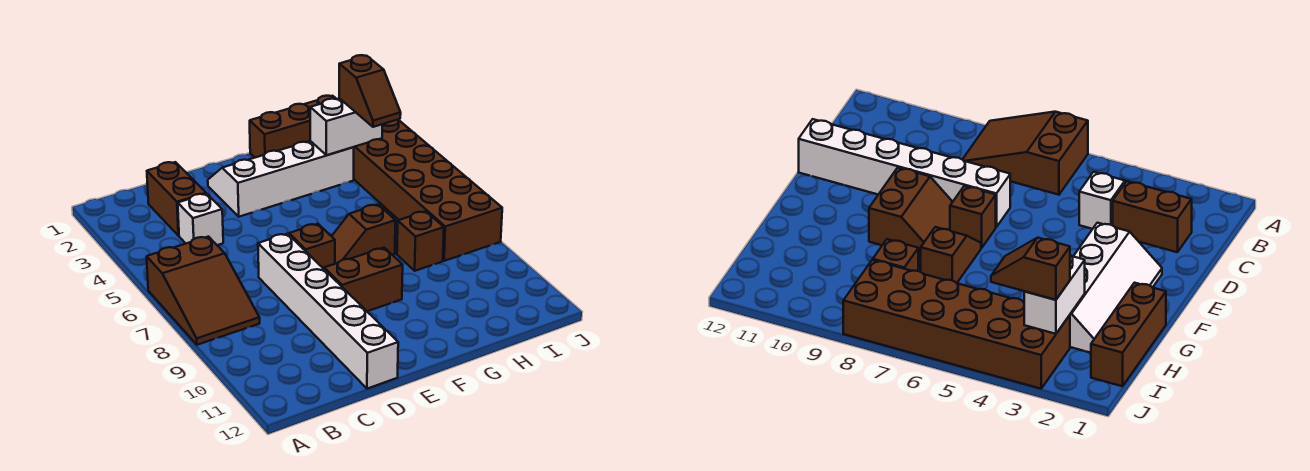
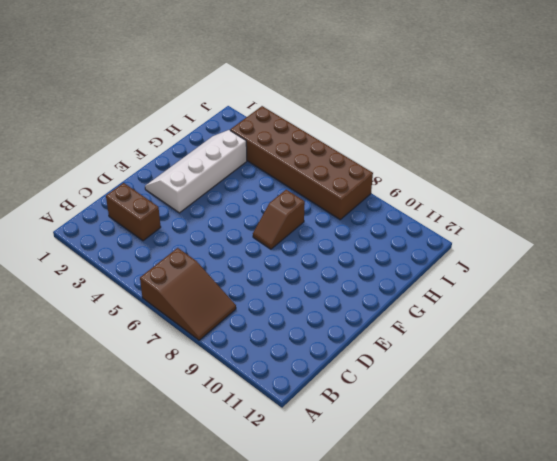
none -> white brick C4 level 1
none -> white brick D7:D12 level 1
none -> brown brick E7 level 1

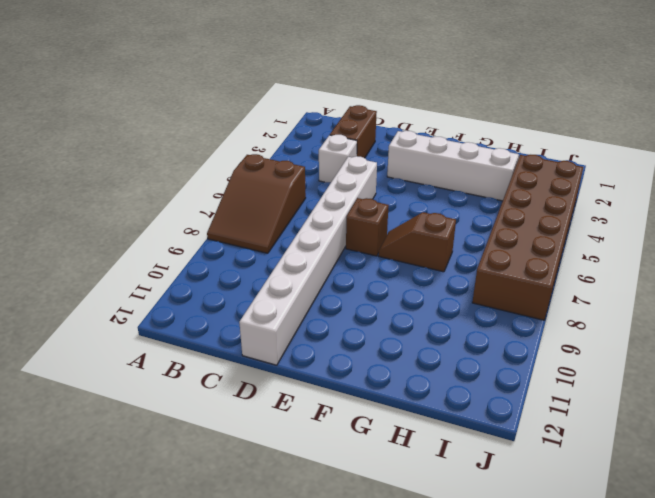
white brick D5:D12 level 1 -> white brick D7:D12 level 1
none -> brown slope E8:F9 level 1 top 9
none -> brown brick G1:I1 level 1
none -> brown brick H8 level 1

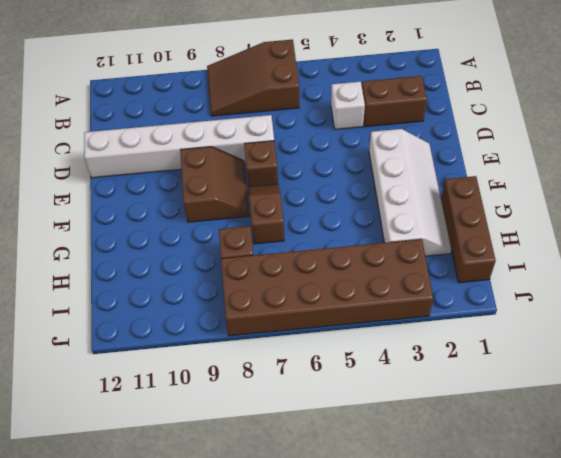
none -> white brick H3:I3 level 2
none -> brown slope I3:I4 level 3 top 3

